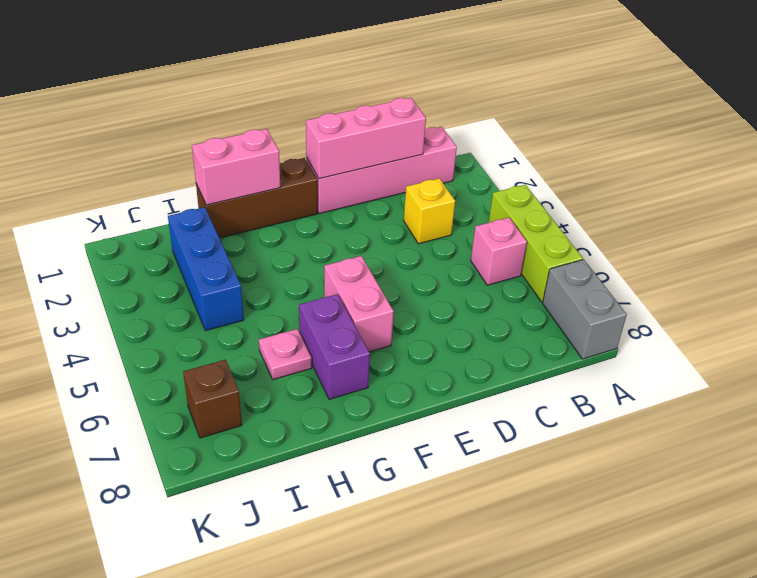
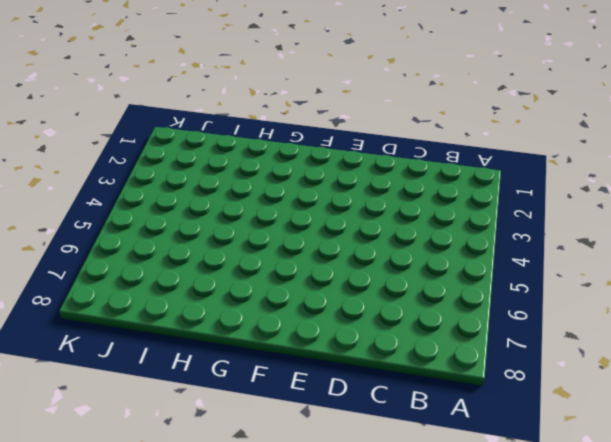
none -> lime brick A4:A6 level 1
none -> grey brick A7:A8 level 1
none -> pink brick B1:E1 level 1

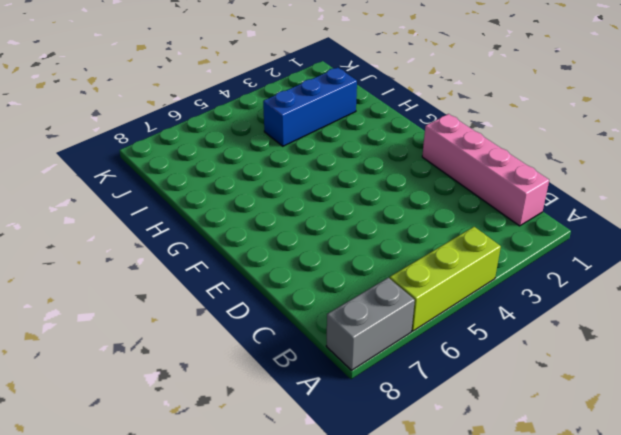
none -> pink brick B5 level 1
none -> yellow brick C3 level 1
none -> brown brick F1:H1 level 1

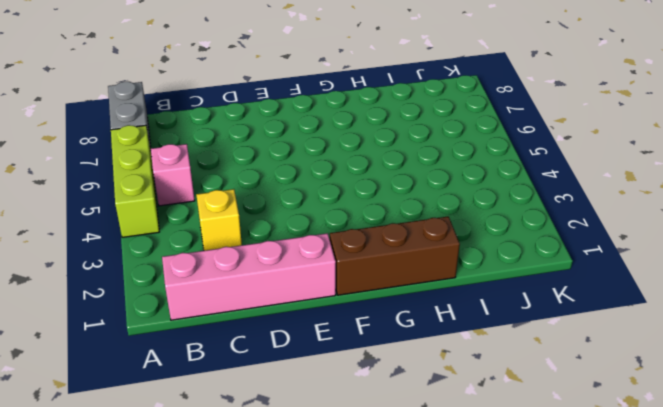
none -> pink brick F5:F6 level 1
none -> purple brick G6:G7 level 1
none -> pink plate H6 level 1

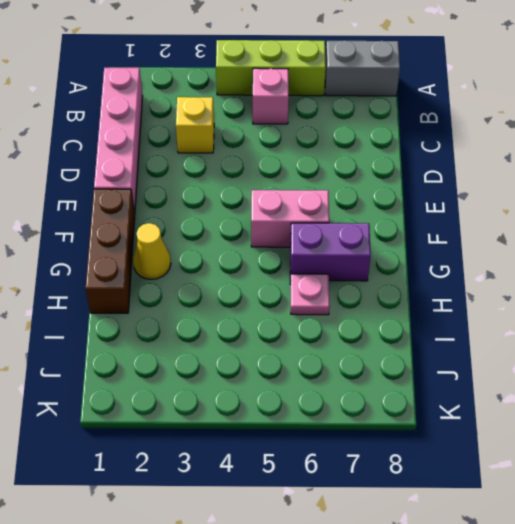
yellow cone G2 level 1 -> none
none -> blue brick I2:I4 level 1
none -> brown brick J7 level 1
none -> pink brick C1:E1 level 2

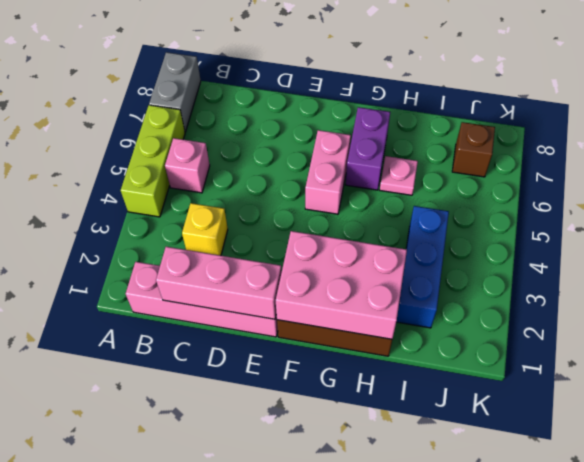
pink brick F1:H2 level 2 -> pink brick G1:H1 level 2

